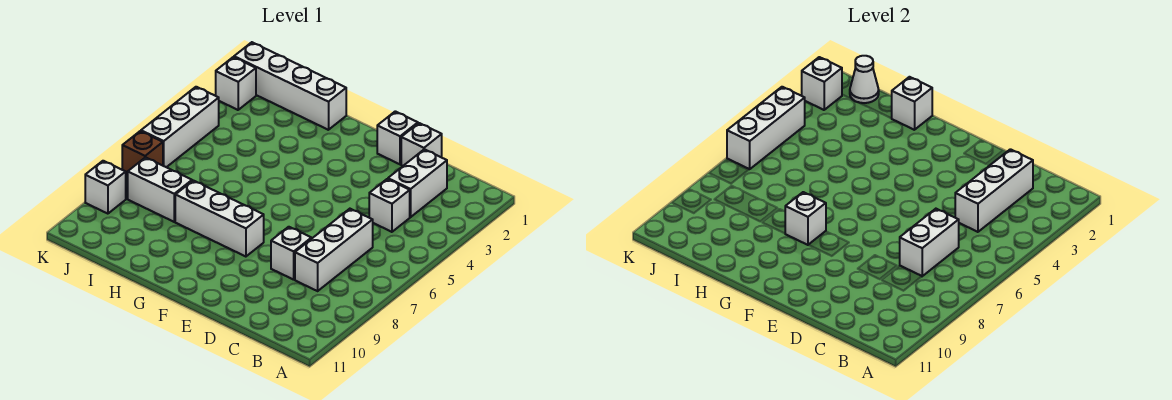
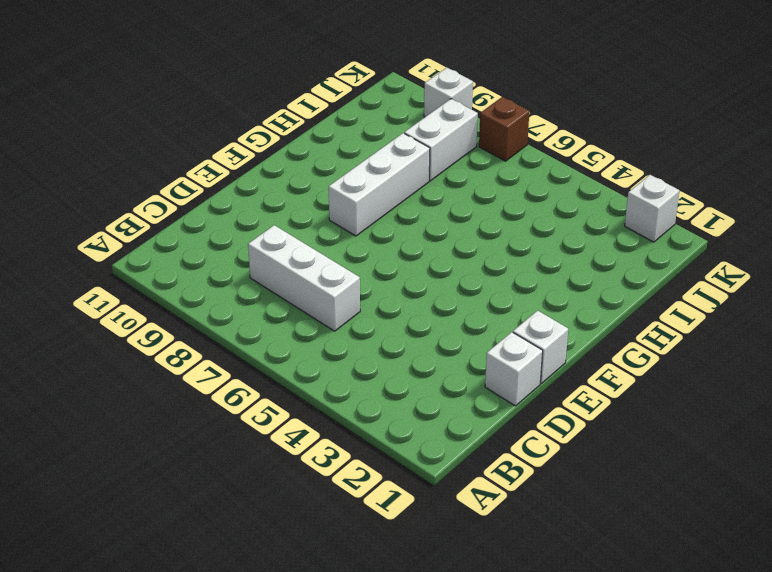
none -> white brick C2:C3 level 1
none -> white brick C4 level 1
none -> white brick D8 level 1

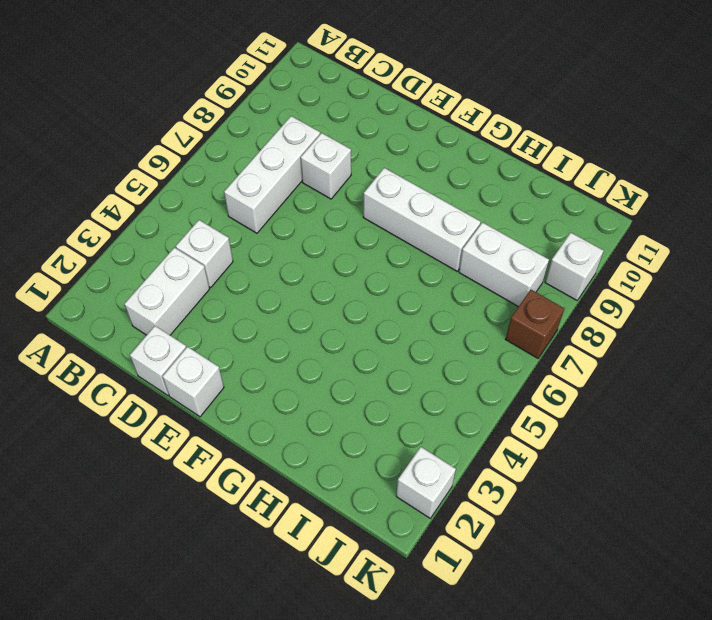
none -> white brick H1:K1 level 1
none -> white brick K4:K6 level 1
none -> white brick C2:C4 level 2

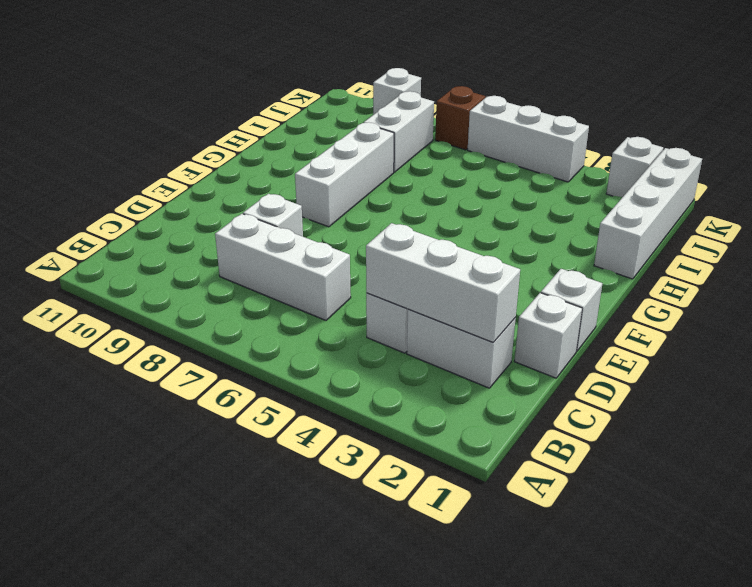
none -> white brick C6:C7 level 2
none -> white brick G8 level 2
none -> white brick H1 level 2

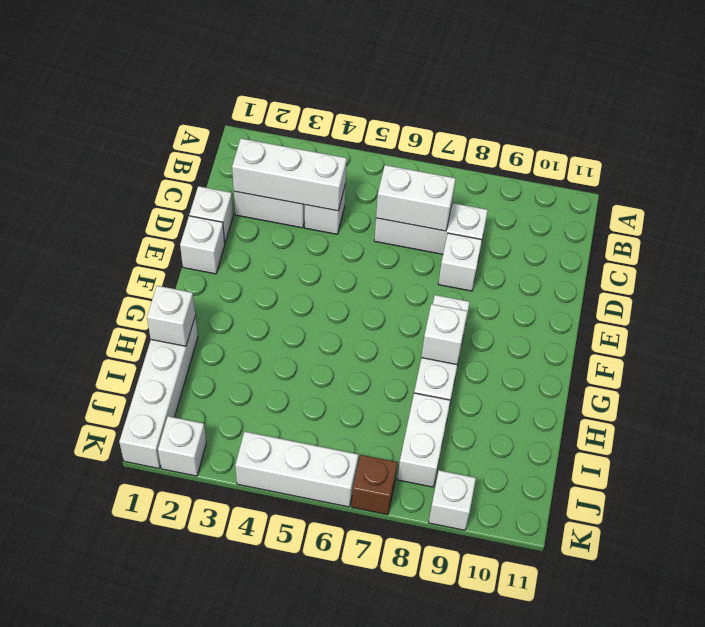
none -> white cone J1 level 2
none -> white brick K2 level 2
none -> white brick K4:K6 level 2

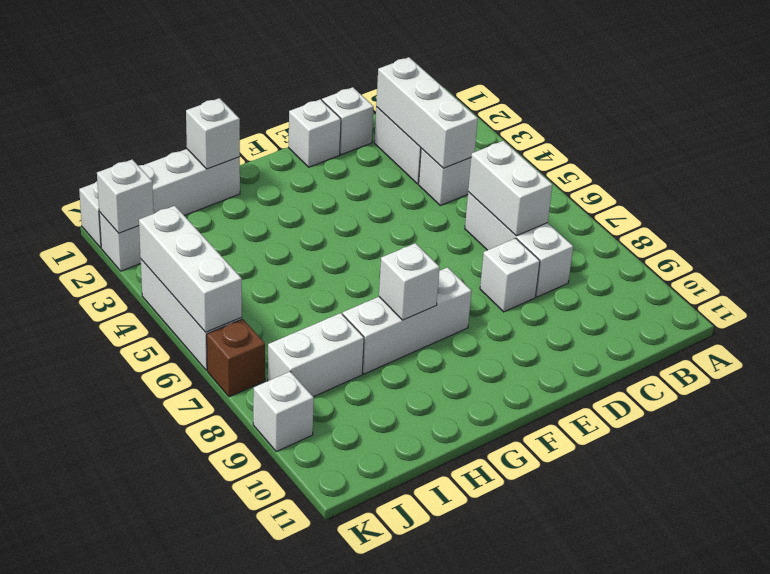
none -> white cone J1 level 2

